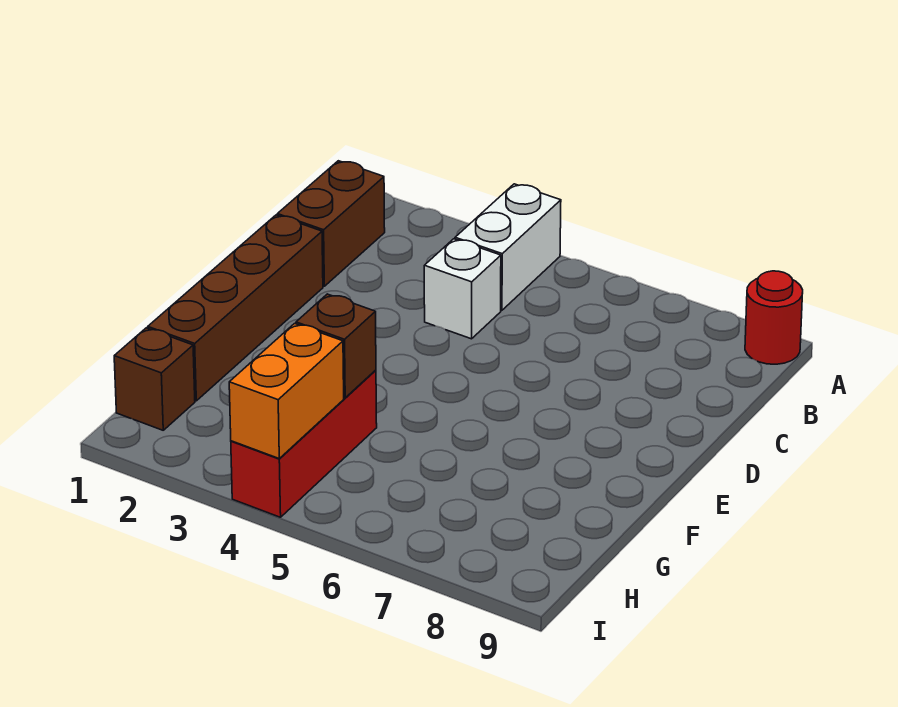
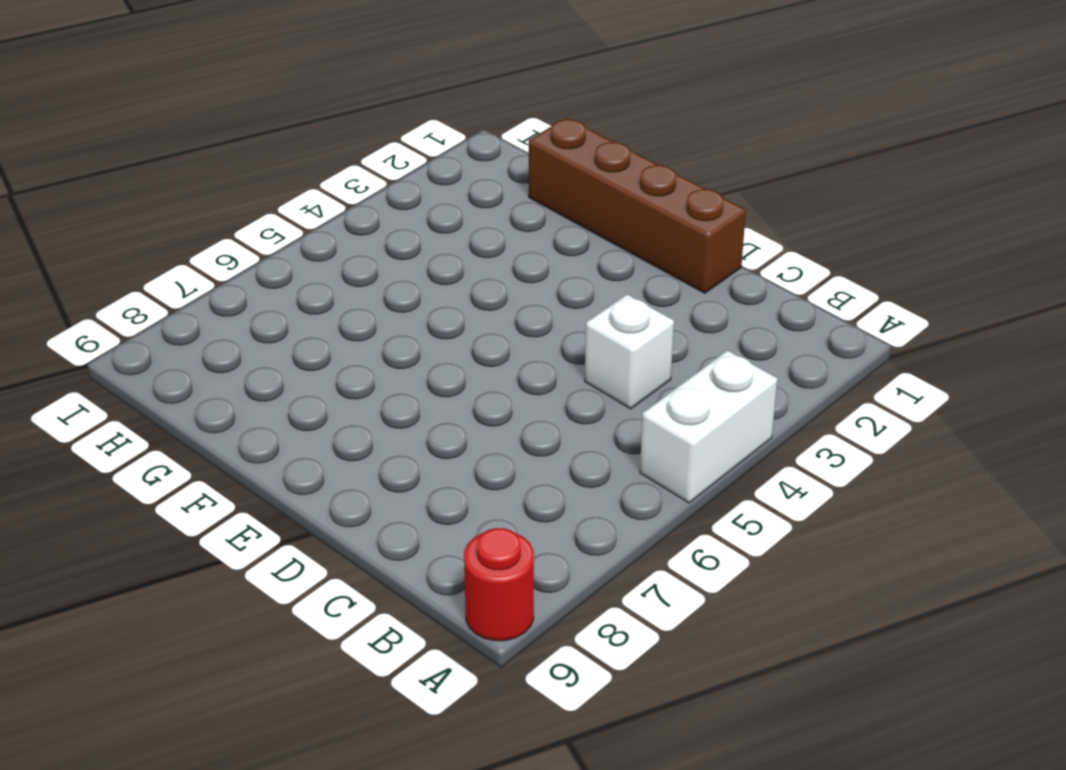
white brick A4:A5 level 1 -> white brick A4:B4 level 1
none -> brown brick B1:C1 level 1
none -> red brick G4:I4 level 1

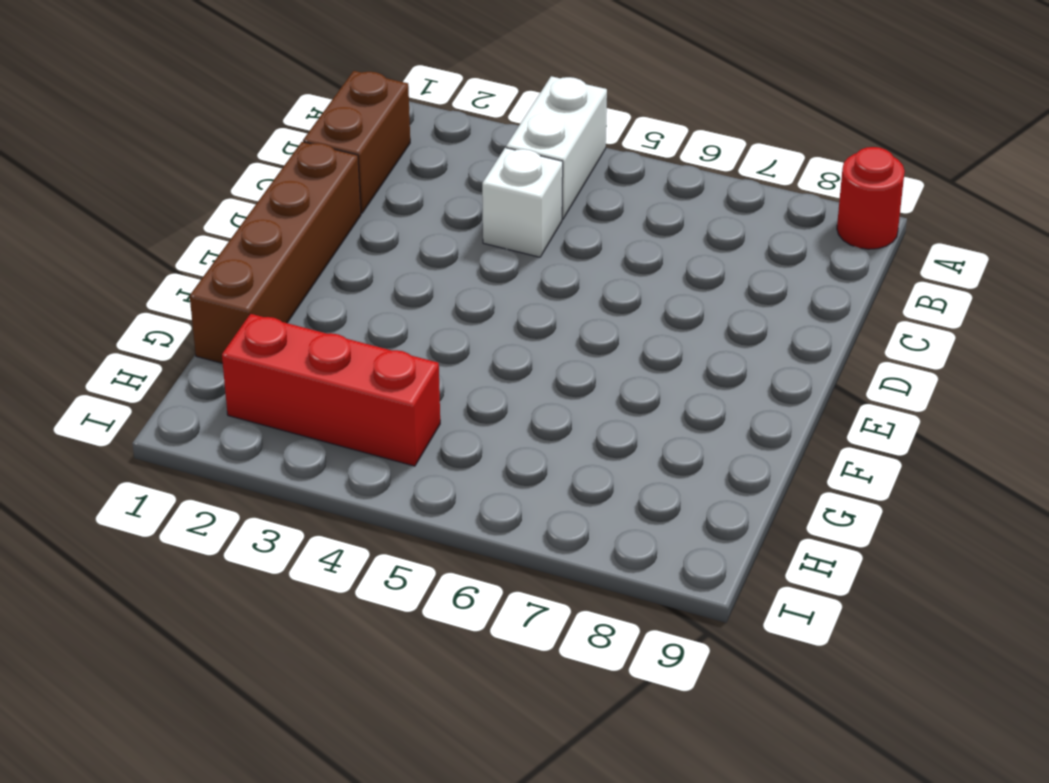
red brick H2:H4 level 1 -> red brick G4:I4 level 1
none -> brown brick H1 level 1
none -> brown brick G4 level 2

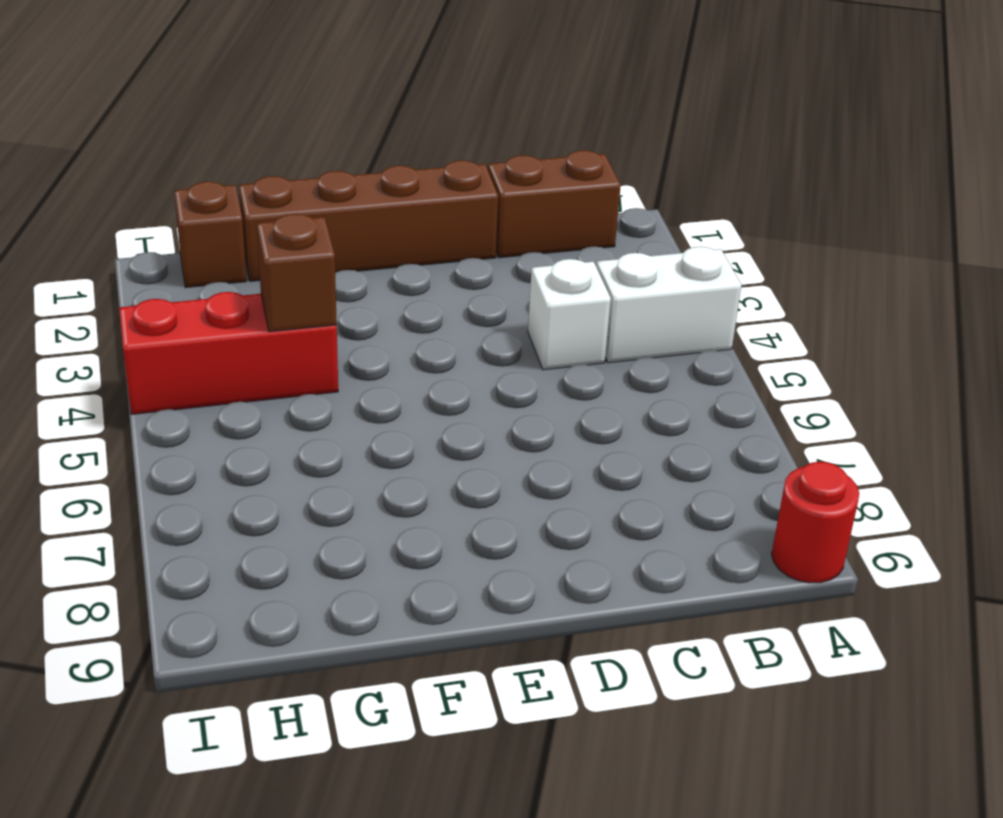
none -> orange brick H4:I4 level 2

